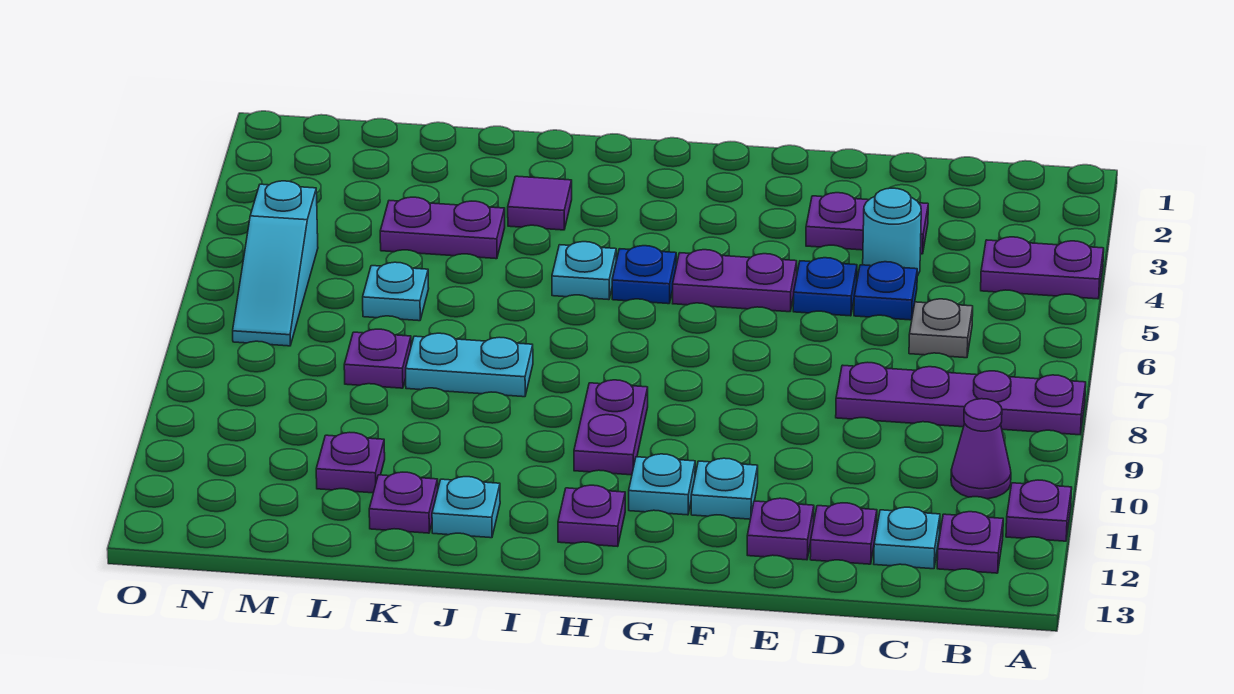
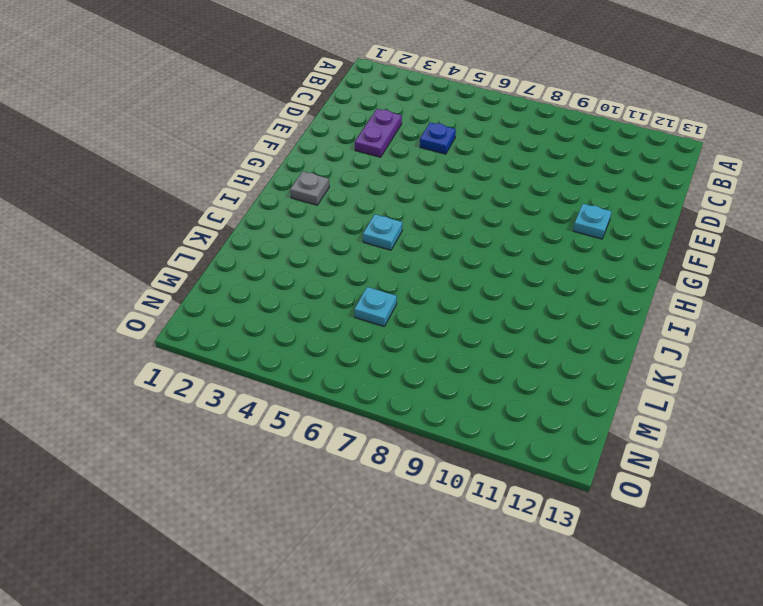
grey plate H2 level 1 -> grey plate C6 level 1
none -> purple plate A4:B4 level 1
none -> purple plate A8:D8 level 1
none -> purple plate A11 level 1

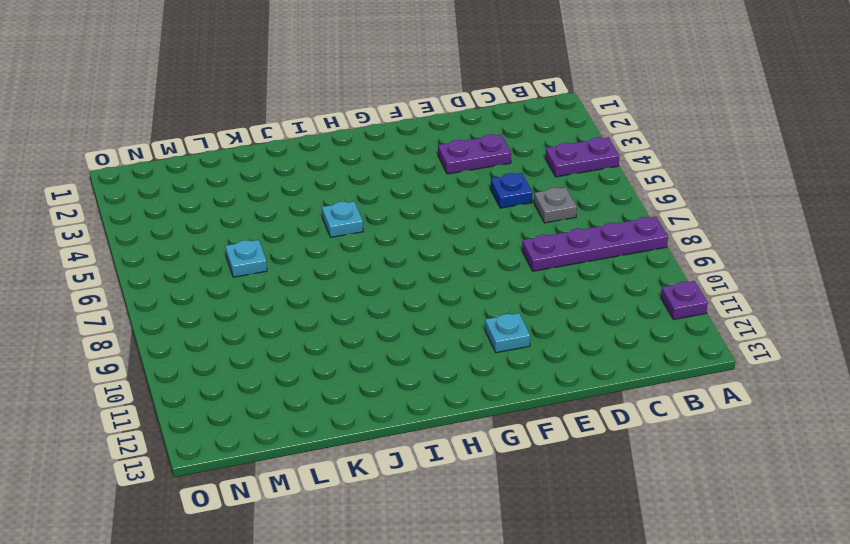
none -> purple cone B10 level 1
none -> purple plate B12 level 1
none -> cyan plate C12 level 1

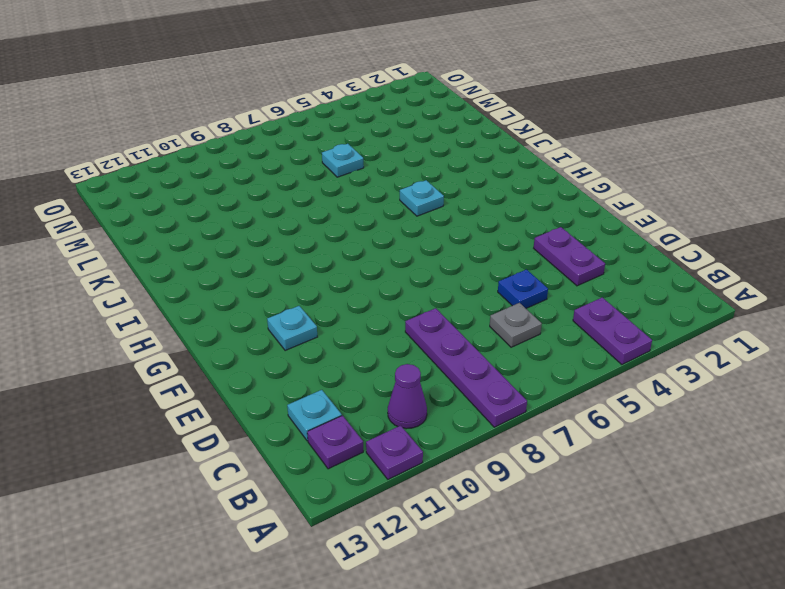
none -> cyan round brick D4 level 1
none -> purple plate D12 level 1
none -> blue plate E5 level 1

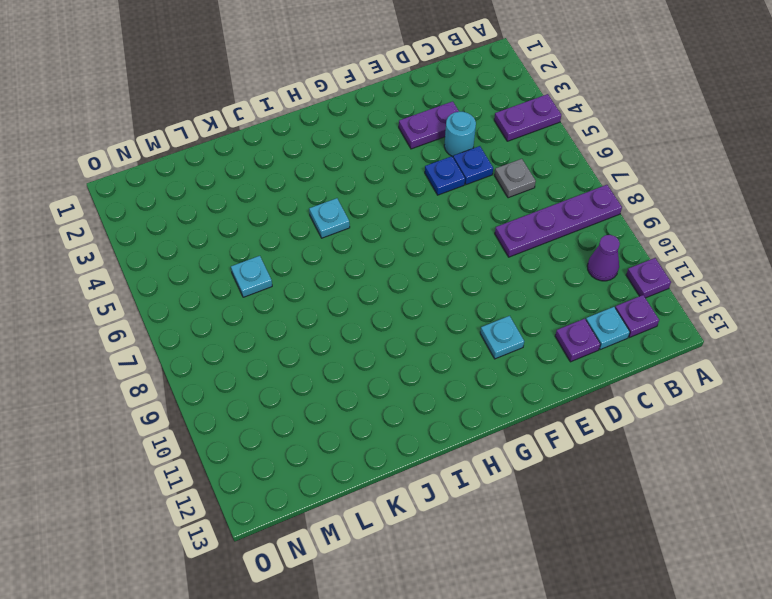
none -> purple plate E12 level 1
none -> purple plate F5:G5 level 1
none -> cyan plate G11 level 1

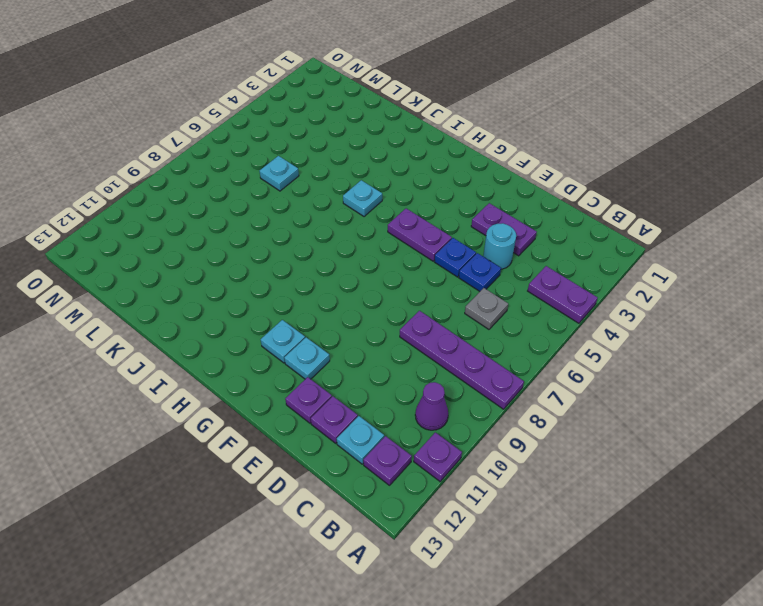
none -> blue plate H5 level 1
none -> purple plate H9:H10 level 1
none -> purple plate H12 level 1

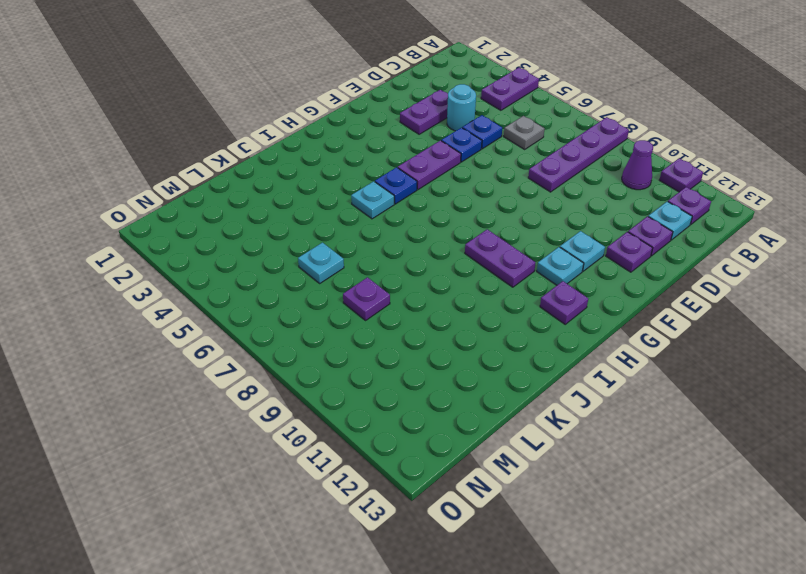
none -> purple tile J3 level 1
none -> cyan plate J8:K8 level 1
none -> cyan plate J12 level 1

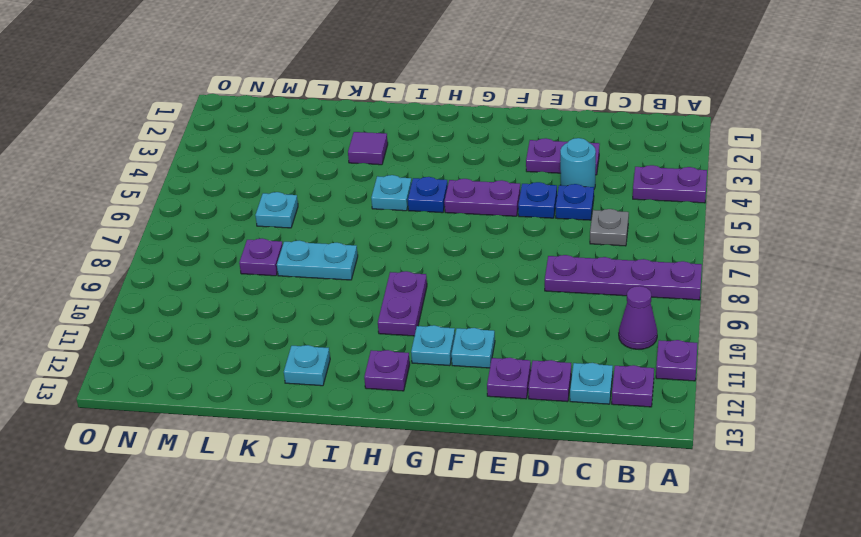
none -> purple plate K4:L4 level 1
none -> purple plate K12 level 1
none -> purple plate L11 level 1

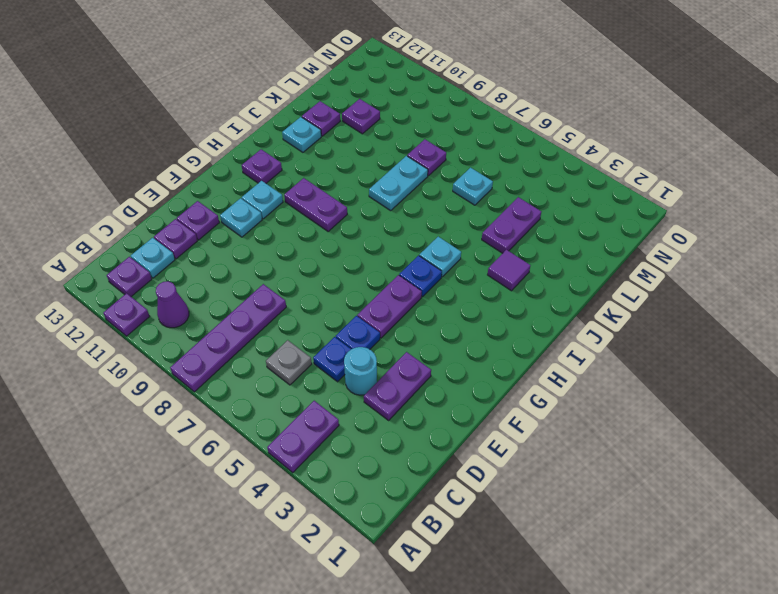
none -> cyan slope N5:N7 level 1 top 5

